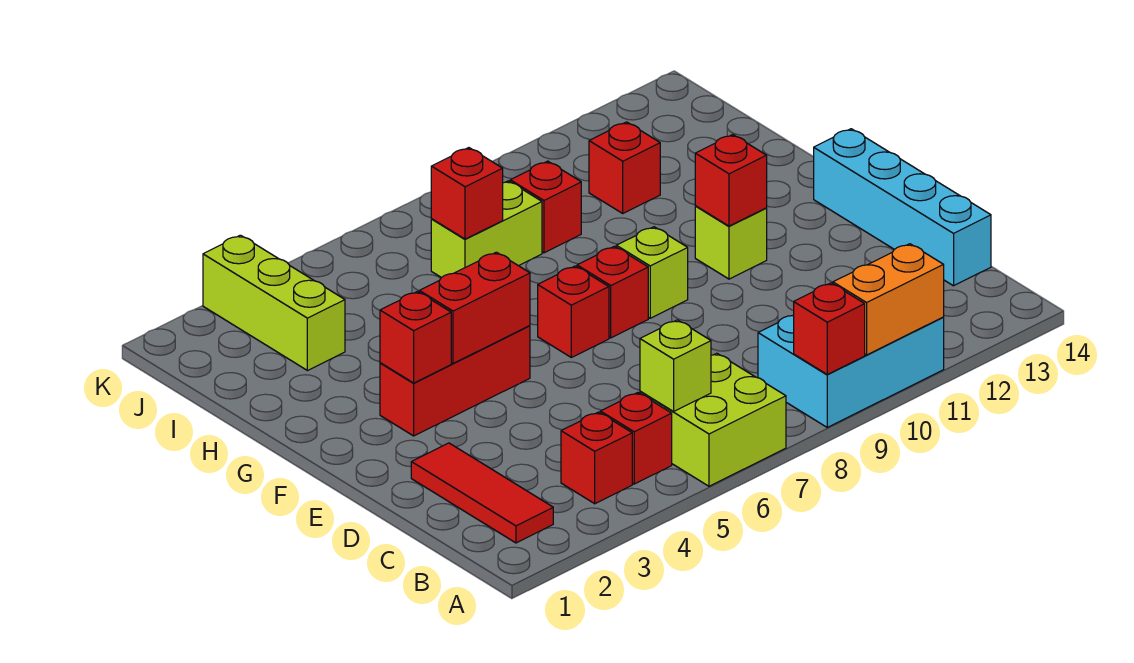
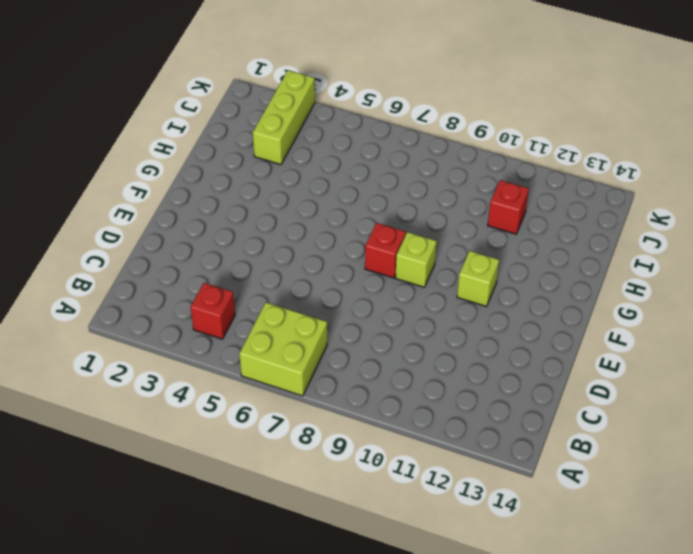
none -> cyan brick A9:B11 level 1
none -> red tile B2:D2 level 1
none -> red brick B5 level 1

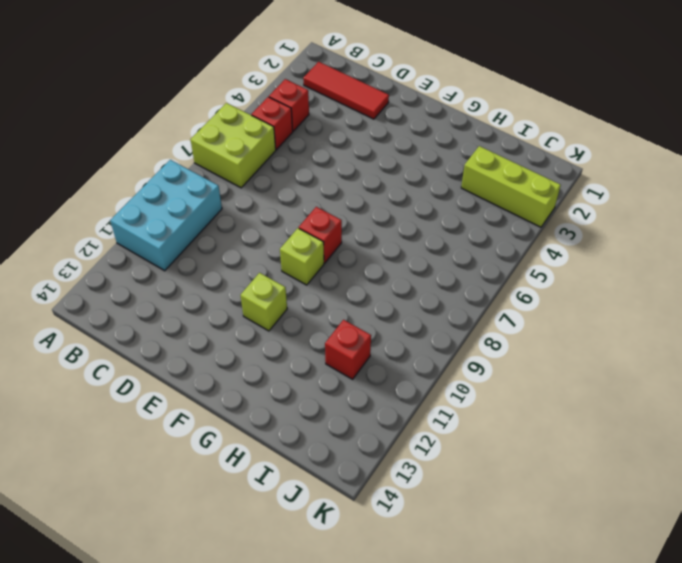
none -> cyan brick C14:F14 level 1
none -> red brick F3:F5 level 1
none -> red brick F7 level 1

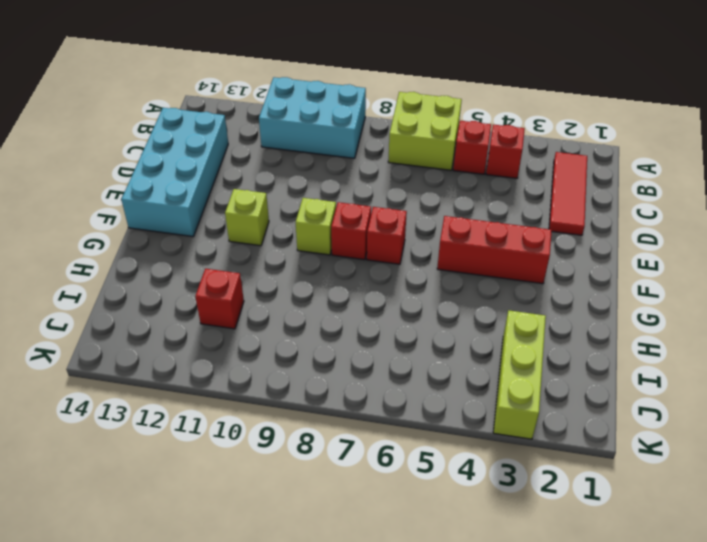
cyan brick C13:F14 level 1 -> cyan brick C14:F14 level 1
none -> lime brick I7:I8 level 1
none -> red brick I9 level 1
none -> red brick A9 level 2

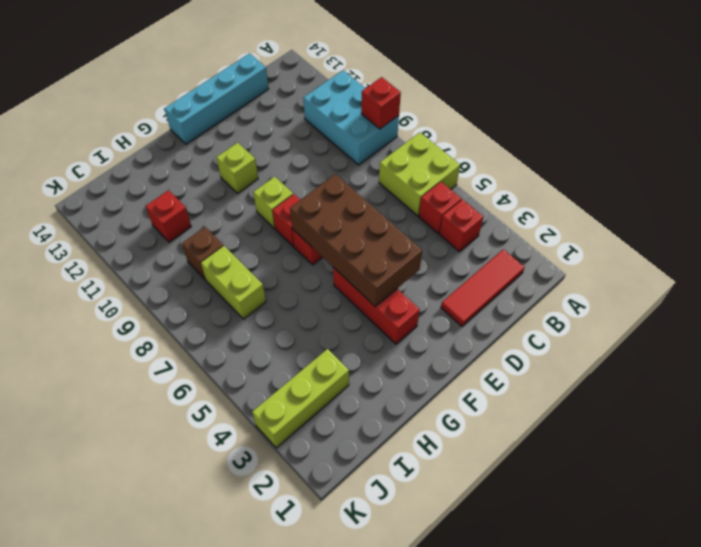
brown brick E4:F7 level 2 -> red brick F4:F5 level 2
brown brick I9 level 1 -> red brick I9 level 1
none -> orange brick A10:A11 level 2
none -> lime brick B6 level 2
none -> red brick F3 level 2

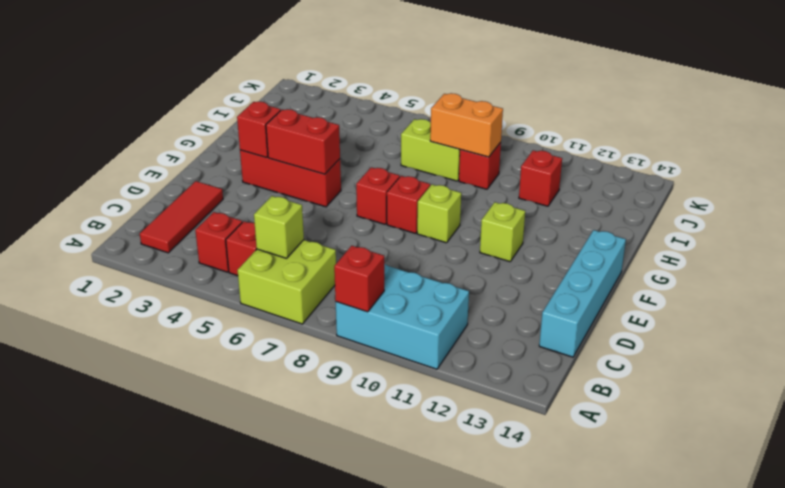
orange brick I8:I9 level 2 -> orange brick A10:A11 level 2
none -> lime brick I3:K3 level 1
none -> red brick F11 level 2
none -> red brick I7 level 2

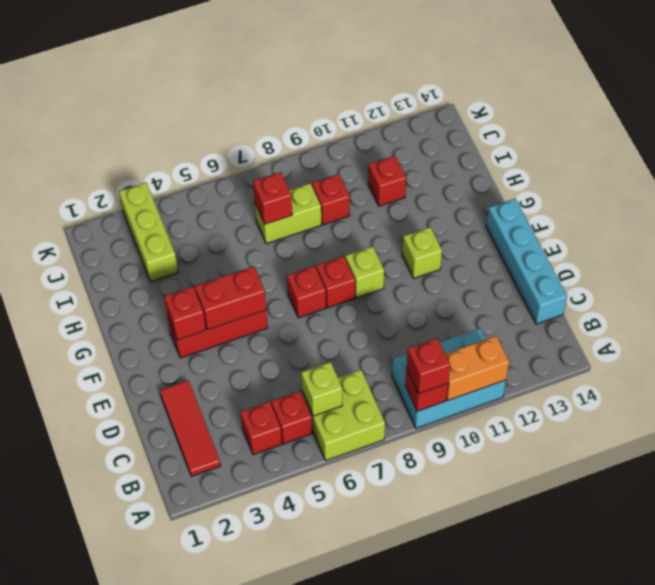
red brick A9 level 3 -> red brick F11 level 2

